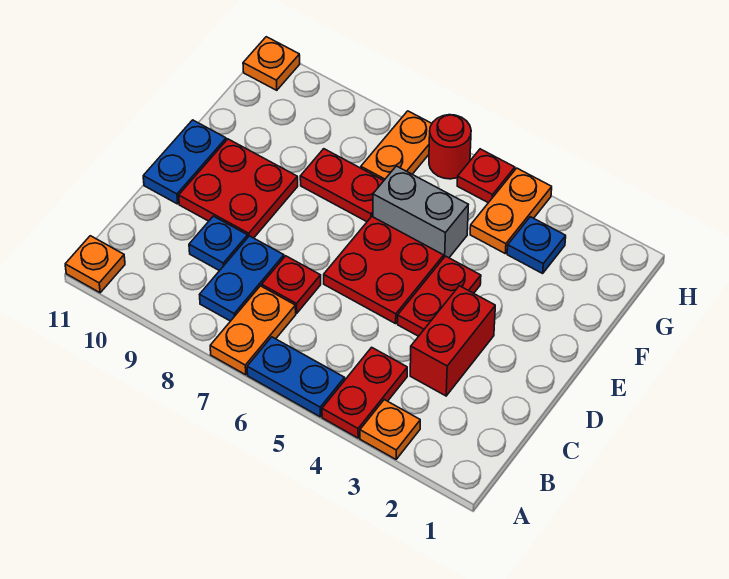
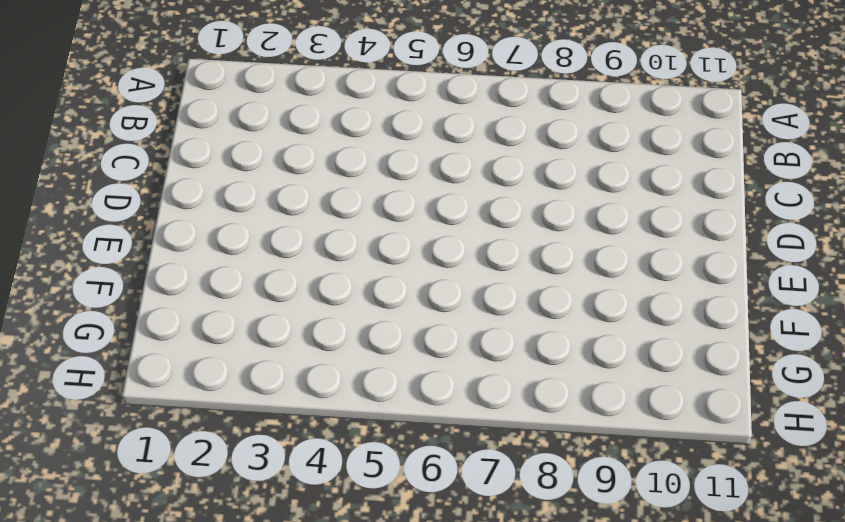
none -> orange plate A3 level 1
none -> red plate A4:B4 level 1
none -> blue plate A5:A6 level 1

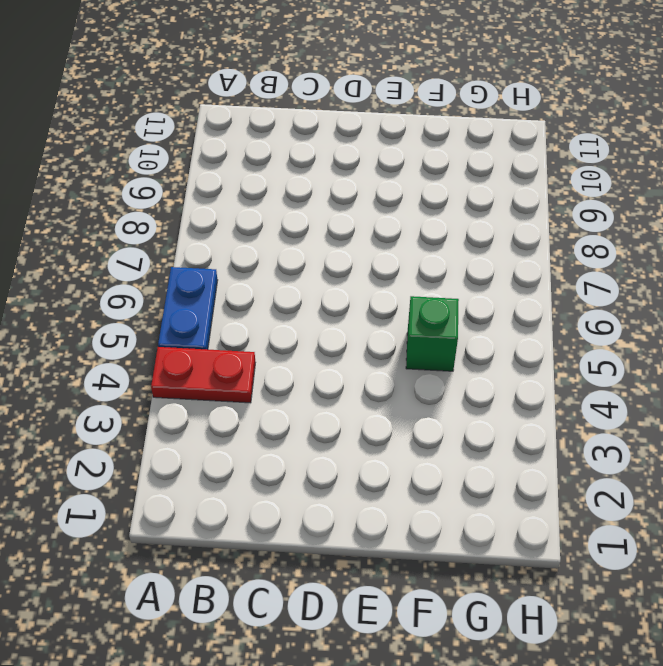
green brick F5 level 1 -> grey brick F5:F6 level 1
none -> orange plate A3 level 1
none -> orange plate A7:B7 level 1
none -> orange plate A11 level 1

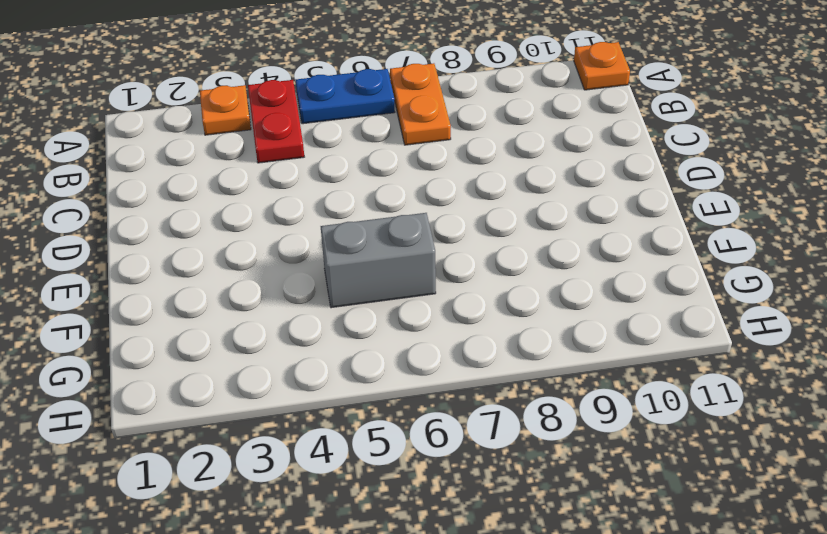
none -> blue plate B8:C8 level 1
none -> red brick C3:D3 level 1
none -> red plate C7 level 1

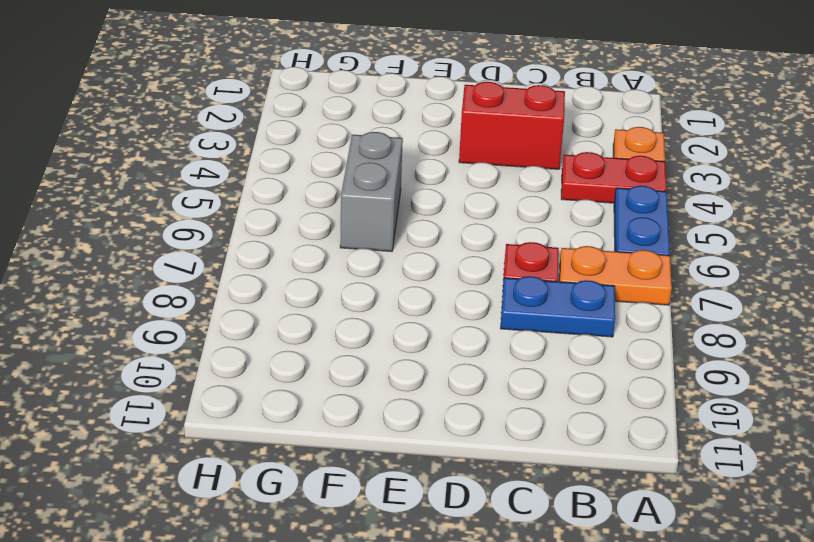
none -> orange plate A11 level 1
none -> blue plate C9 level 1
none -> red plate D4:E4 level 1

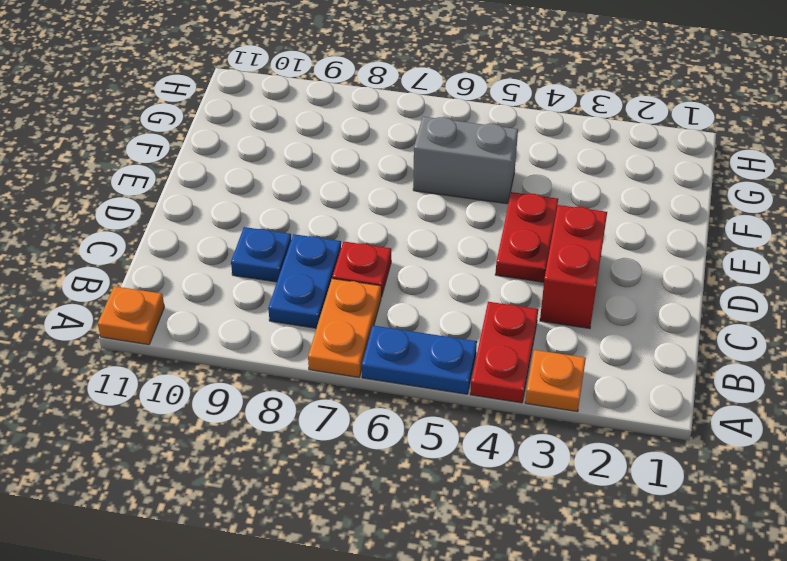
none -> red plate D5:E6 level 1
none -> red plate D9:E10 level 1
none -> blue plate D11:E11 level 1

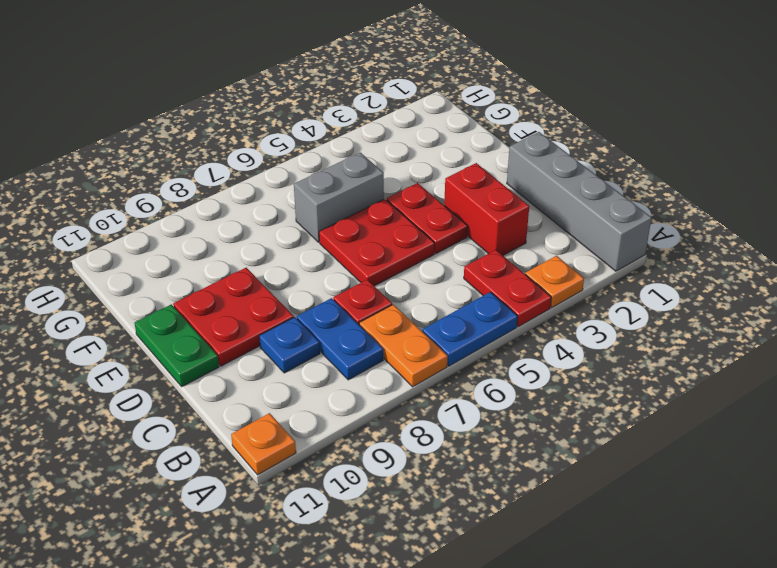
grey brick A1:D1 level 1 -> none
green plate D11:E11 level 1 -> blue plate D11:E11 level 1
none -> red plate F7:F8 level 1
none -> blue plate G3 level 1
none -> orange plate G4:H4 level 1

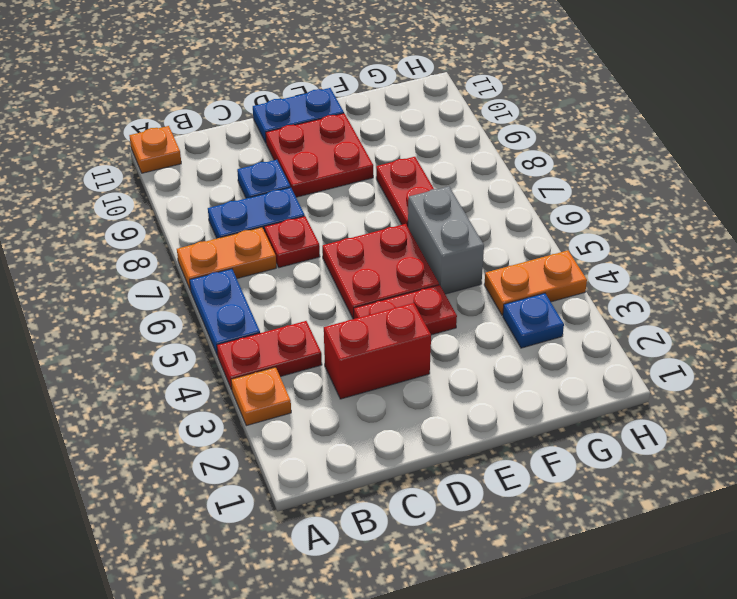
none -> orange plate G7:H7 level 1
none -> red plate H5 level 1
none -> red round brick H6 level 1

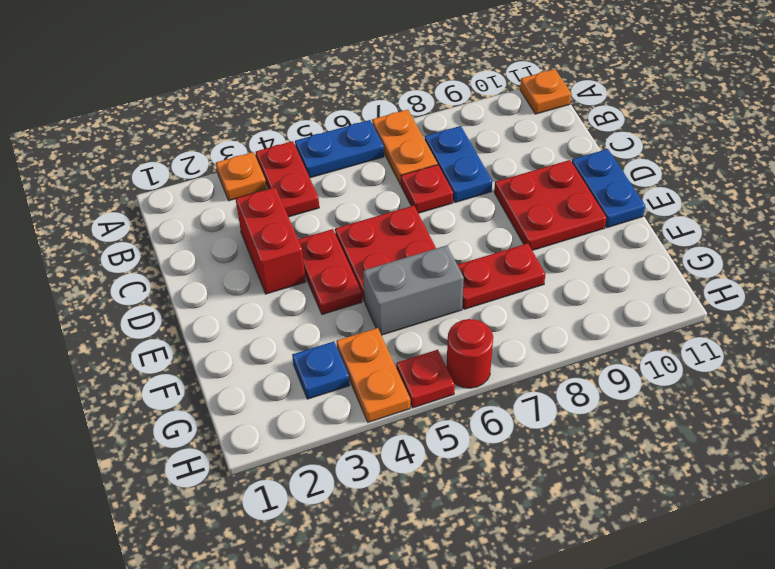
none -> blue plate C9 level 1
none -> orange plate G7:H7 level 1
none -> orange plate H11 level 1

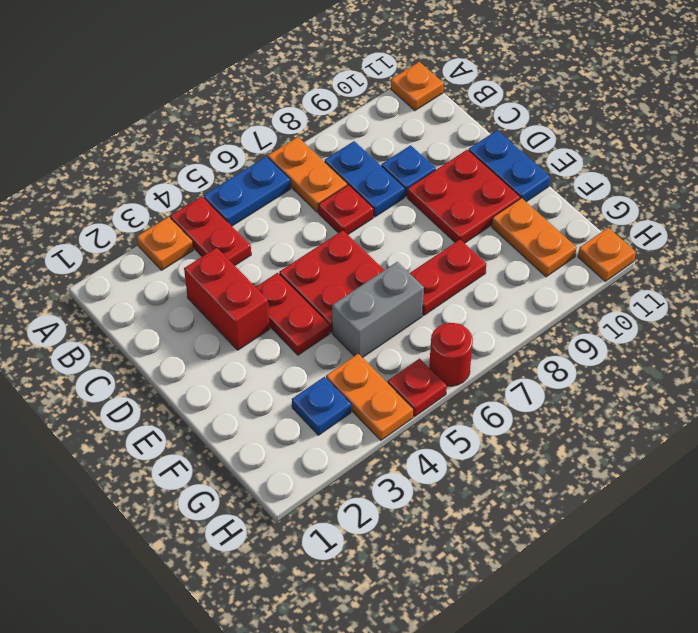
orange plate F10:G10 level 1 -> orange plate G7:H7 level 1

